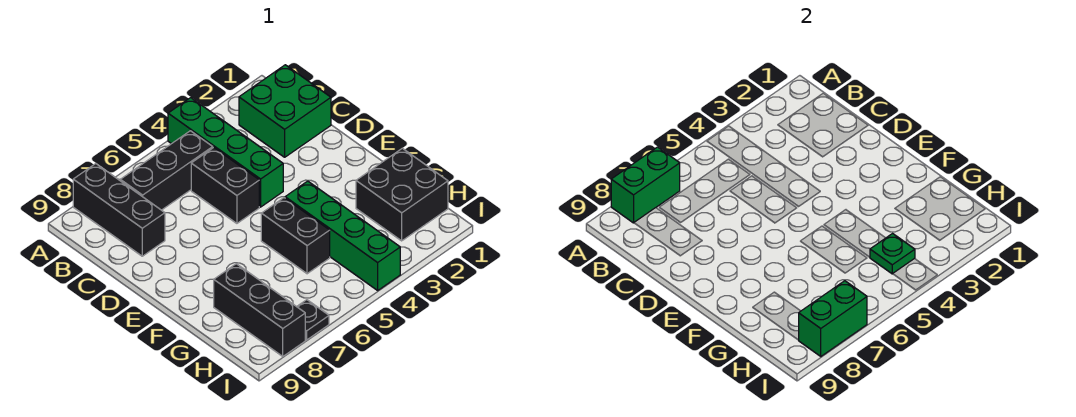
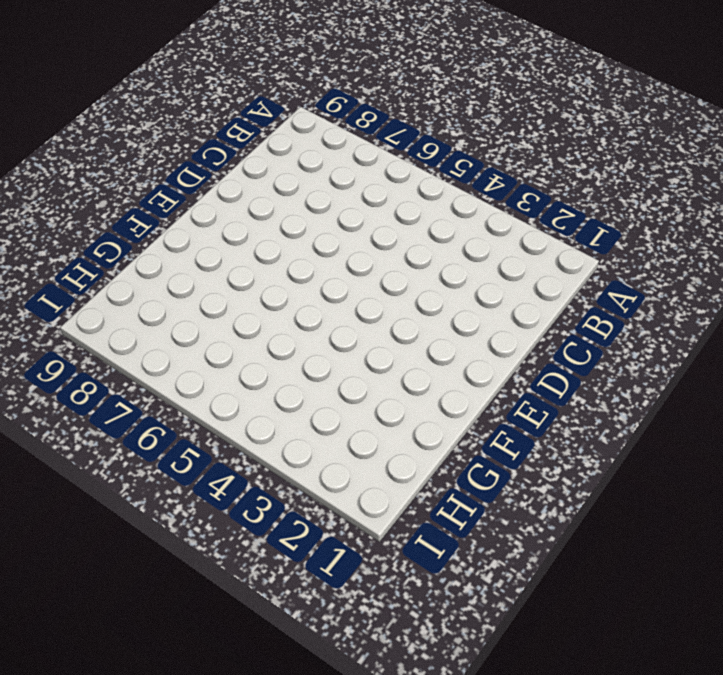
none -> green brick A4:D4 level 1
none -> black brick A8:C8 level 1
none -> green brick B1:C2 level 1

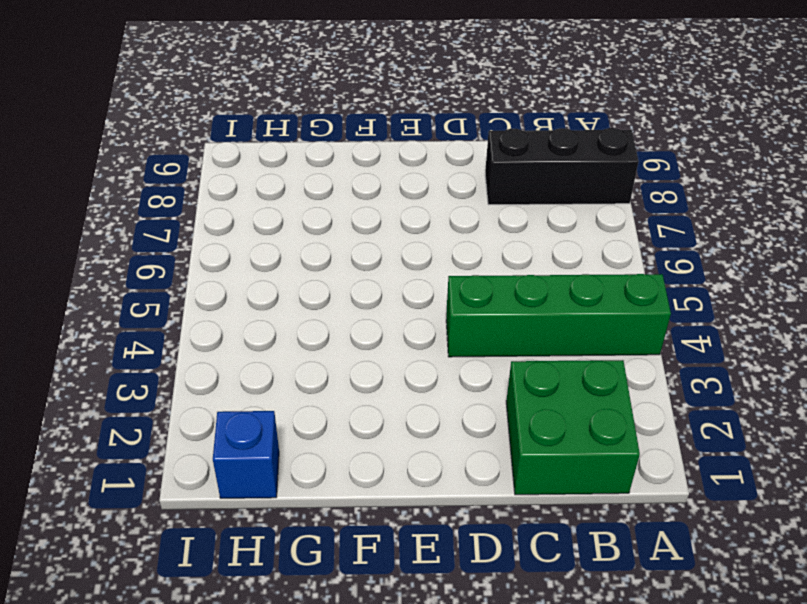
blue brick H1 level 1 -> black brick G1:H2 level 1
none -> black brick B5:B7 level 1
none -> black brick C5:D5 level 1
none -> green brick F4:I4 level 1

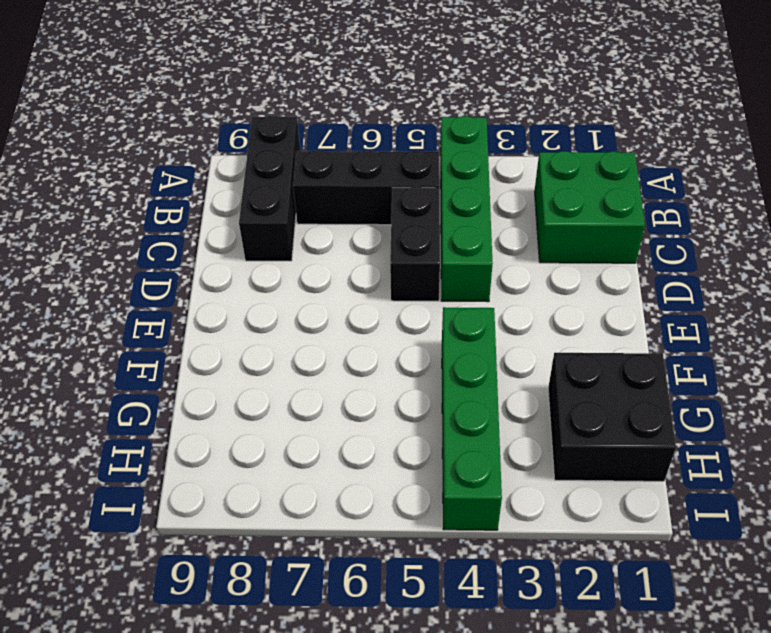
none -> black brick F5:G5 level 1
none -> black brick G8:I8 level 1
none -> black plate I7 level 1

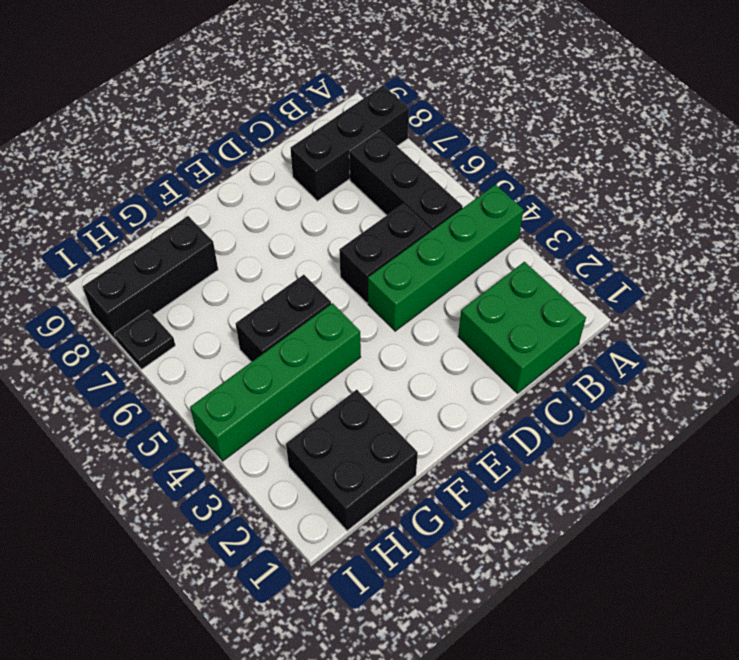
none -> green brick A7:A8 level 2
none -> green plate H4 level 2
none -> green brick I7:I8 level 2

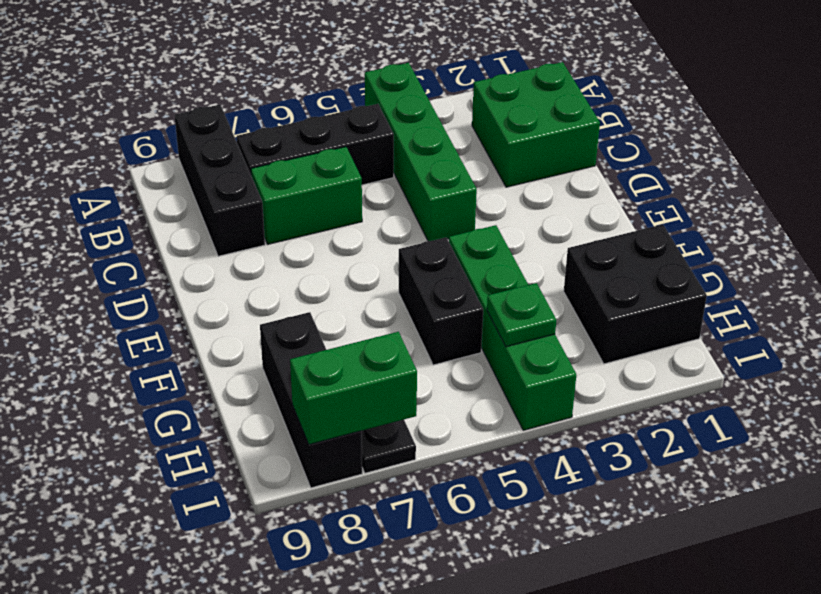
green brick C6:C7 level 1 -> green brick A7:A8 level 2
none -> black brick C5:D5 level 1

